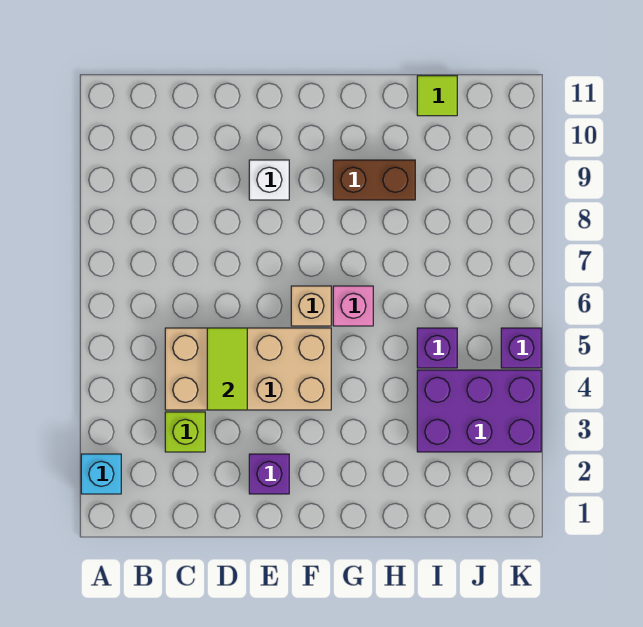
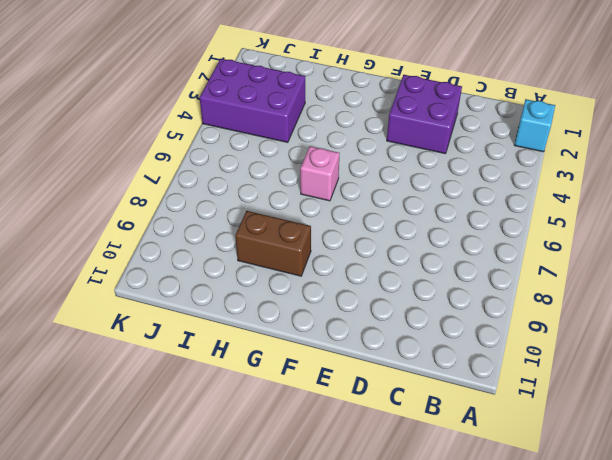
purple brick D2:E3 level 1 -> purple brick E2 level 1
none -> lime brick C3 level 1
none -> tan brick C4:F5 level 1
none -> white brick E9 level 1

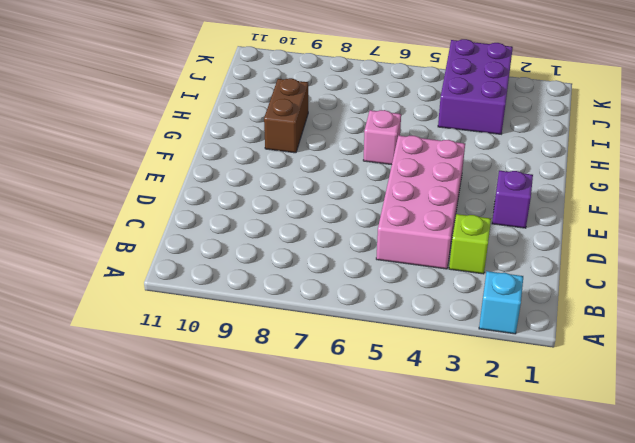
pink brick C4:F5 level 1 -> tan brick C4:F5 level 1
none -> white brick E9 level 1
none -> tan brick F6 level 1
none -> purple brick I5 level 1

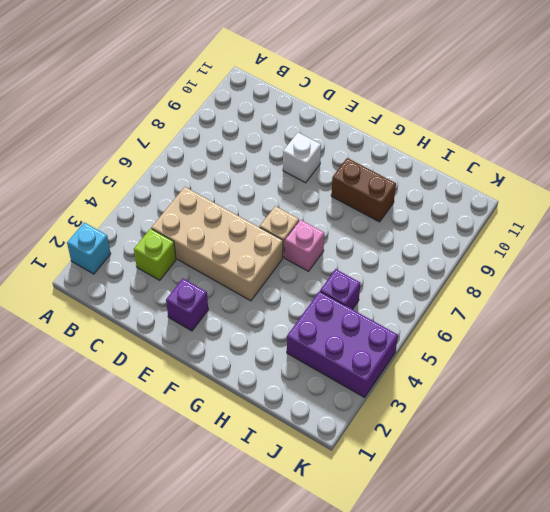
none -> lime tile I11 level 1
none -> purple brick K5 level 1
none -> lime tile D4:D5 level 2

